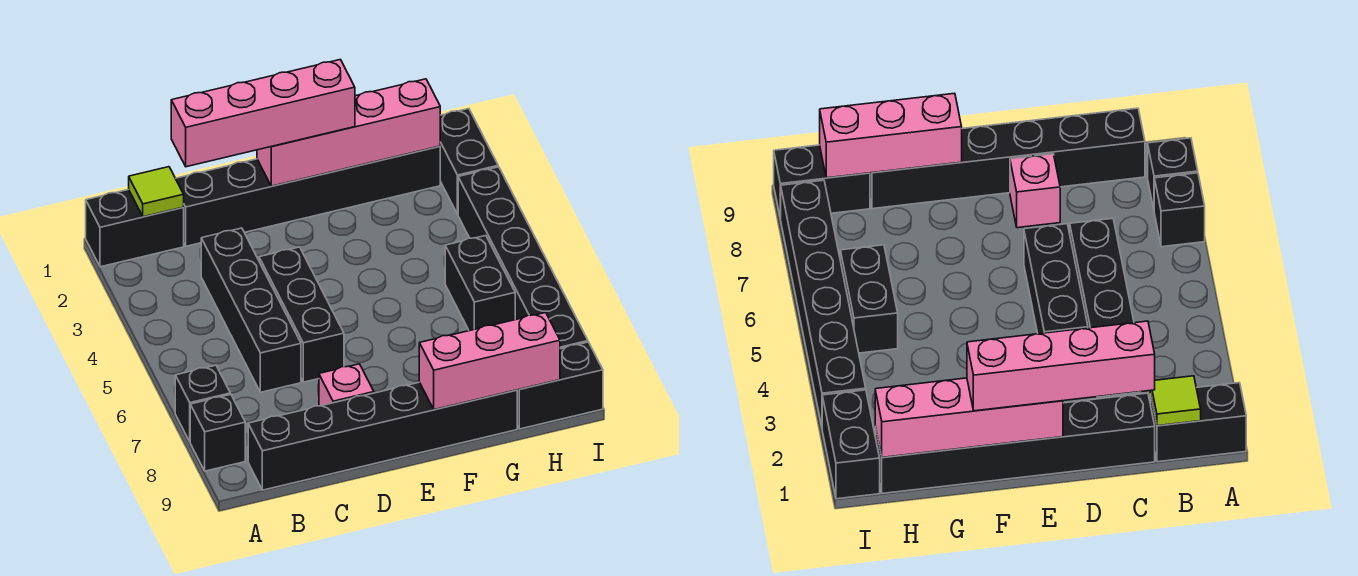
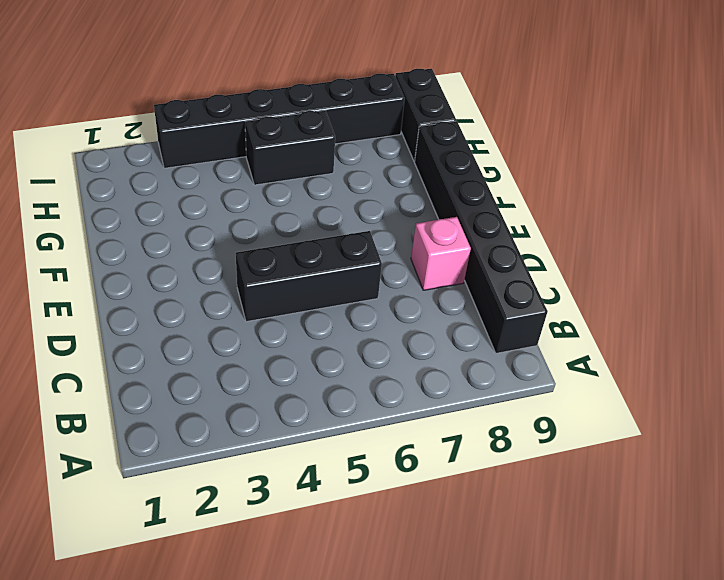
none -> black brick A1:B1 level 1
none -> black brick A7 level 1
none -> black brick A8 level 1

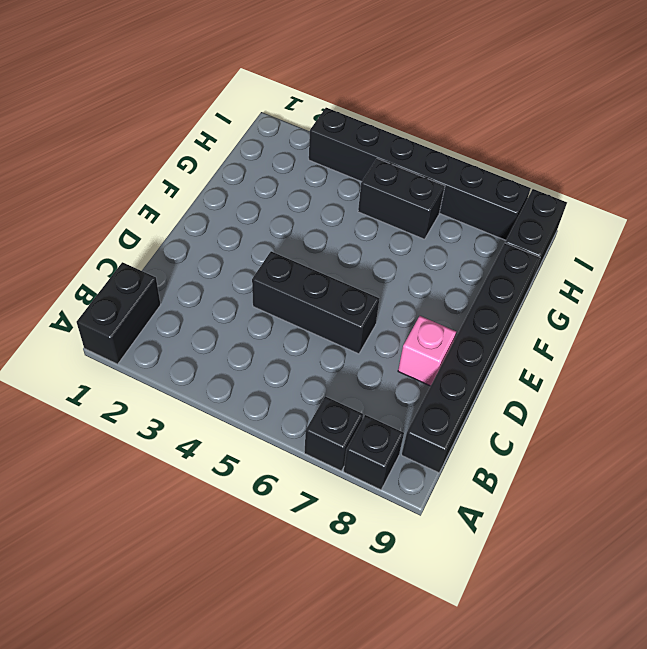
none -> black brick C1:H1 level 1
none -> black brick C3:C6 level 1
none -> black brick I1:I2 level 1

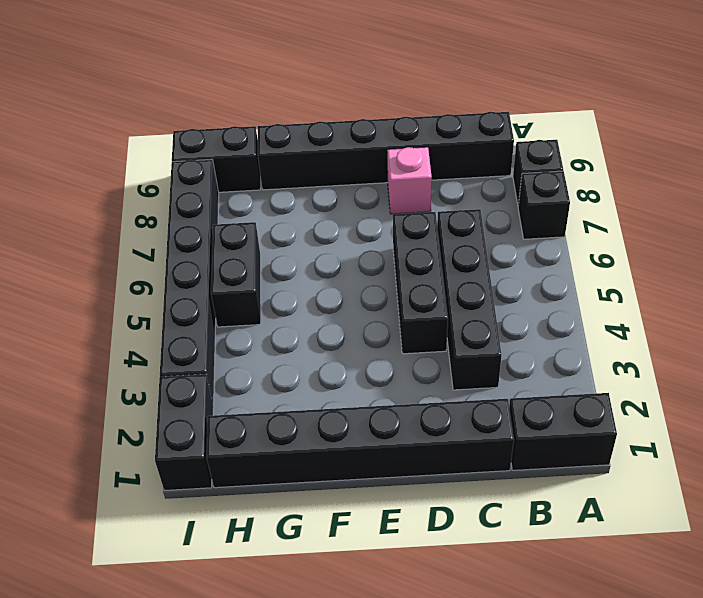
none -> lime tile B1 level 2
none -> pink brick E1:H1 level 2
none -> pink brick F9:H9 level 2

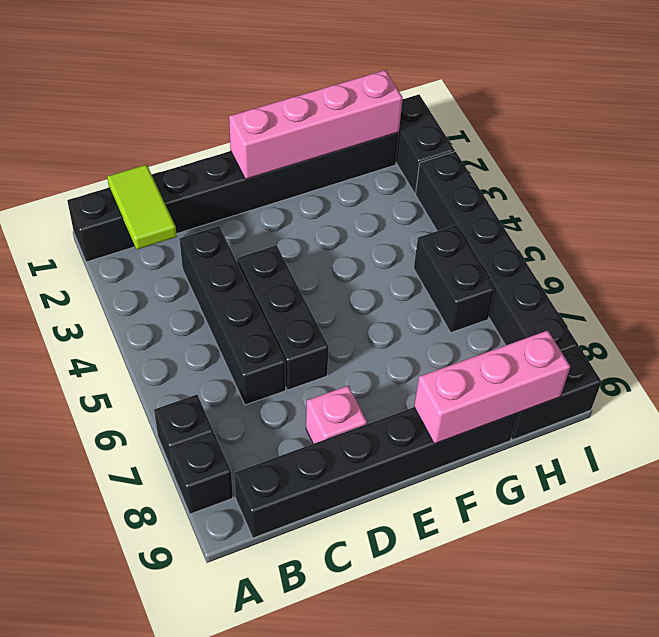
lime tile B1:B2 level 2 -> lime tile B1 level 2
none -> pink brick C1:F1 level 3

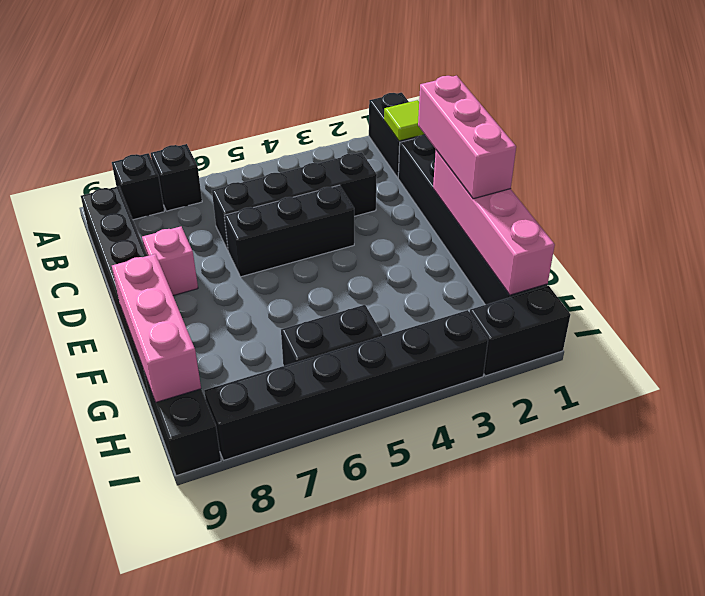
pink brick D1:F1 level 3 -> pink brick C1:F1 level 3

